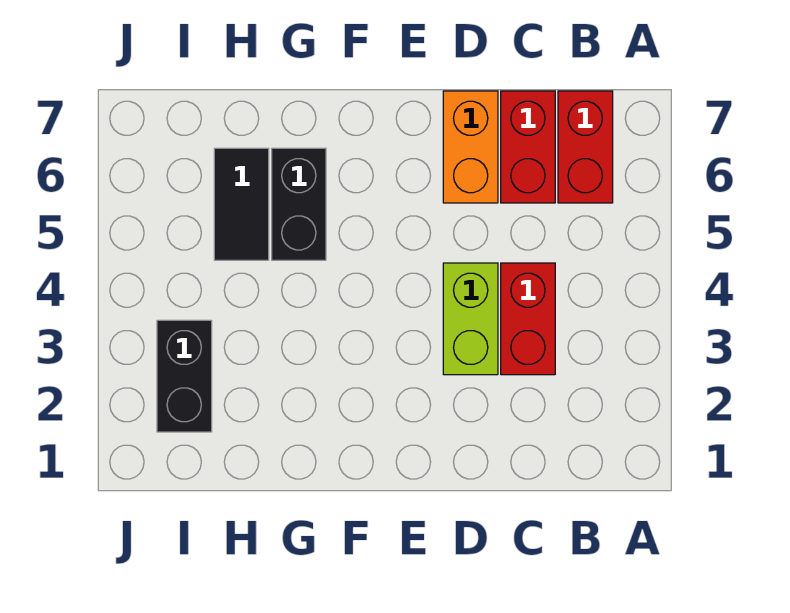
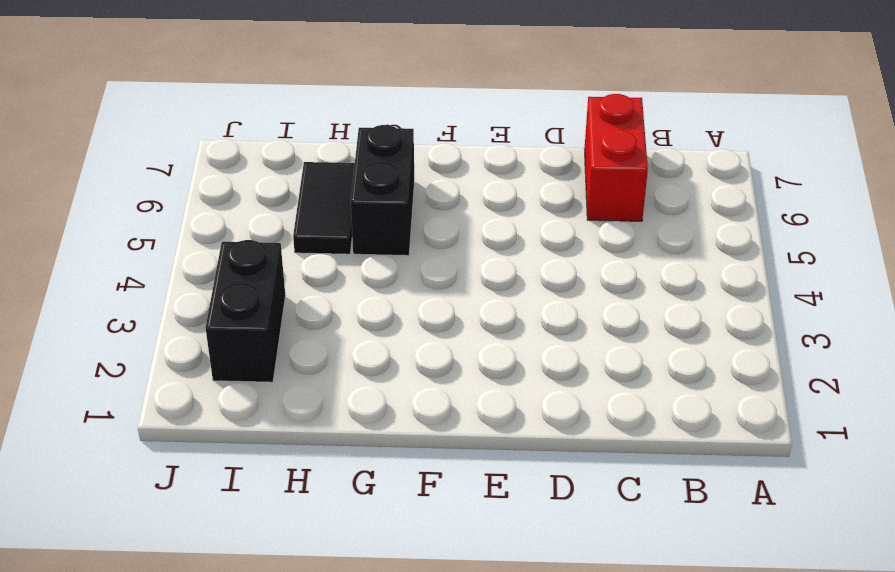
none -> red brick B6:B7 level 1
none -> red brick C3:C4 level 1

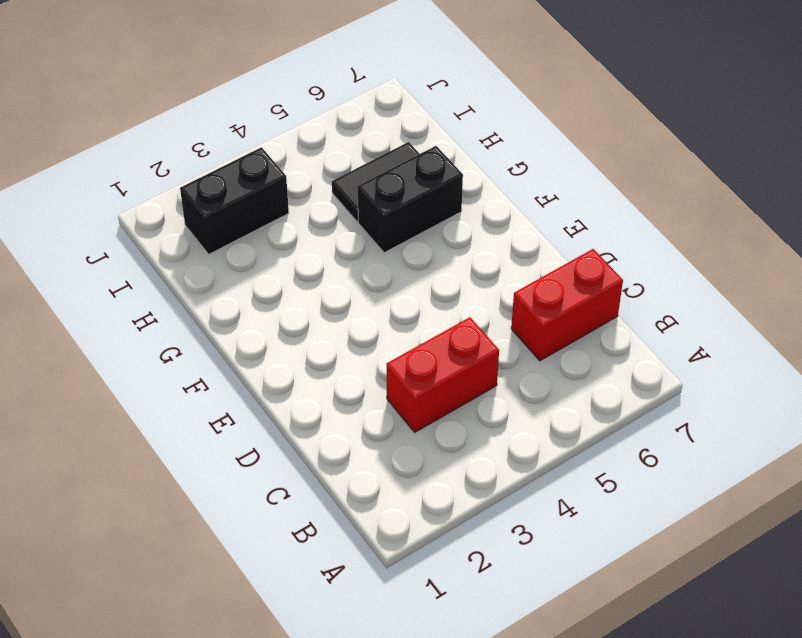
none -> red brick B6:B7 level 1
none -> lime brick D3:D4 level 1

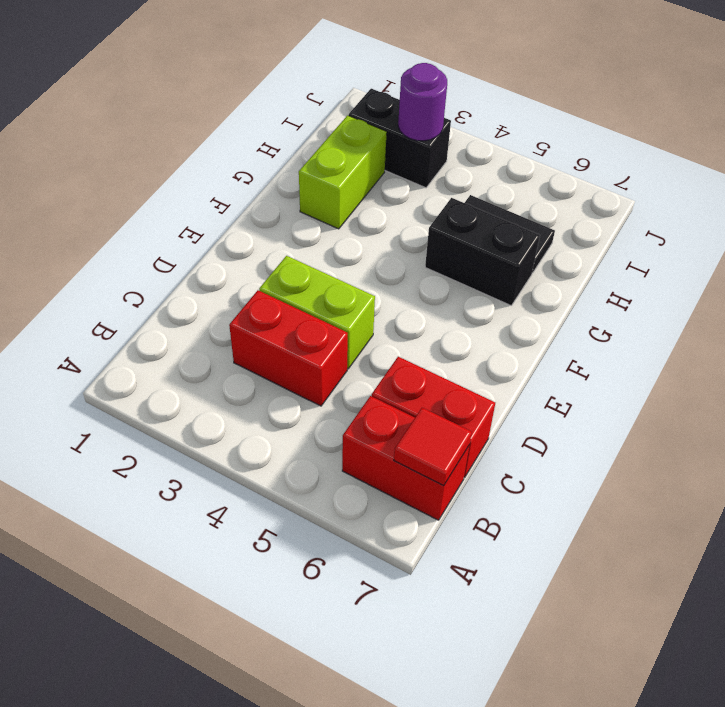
red tile B7 level 2 -> none
lime brick G2:H2 level 1 -> none
purple round brick I3 level 2 -> none
none -> orange brick D6:D7 level 1

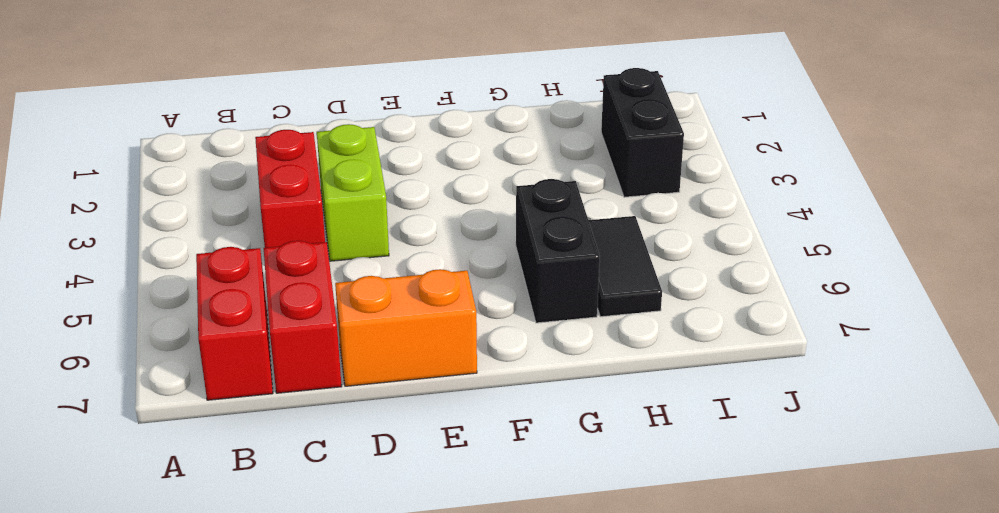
orange brick D7:E7 level 1 -> orange brick D6:D7 level 1

